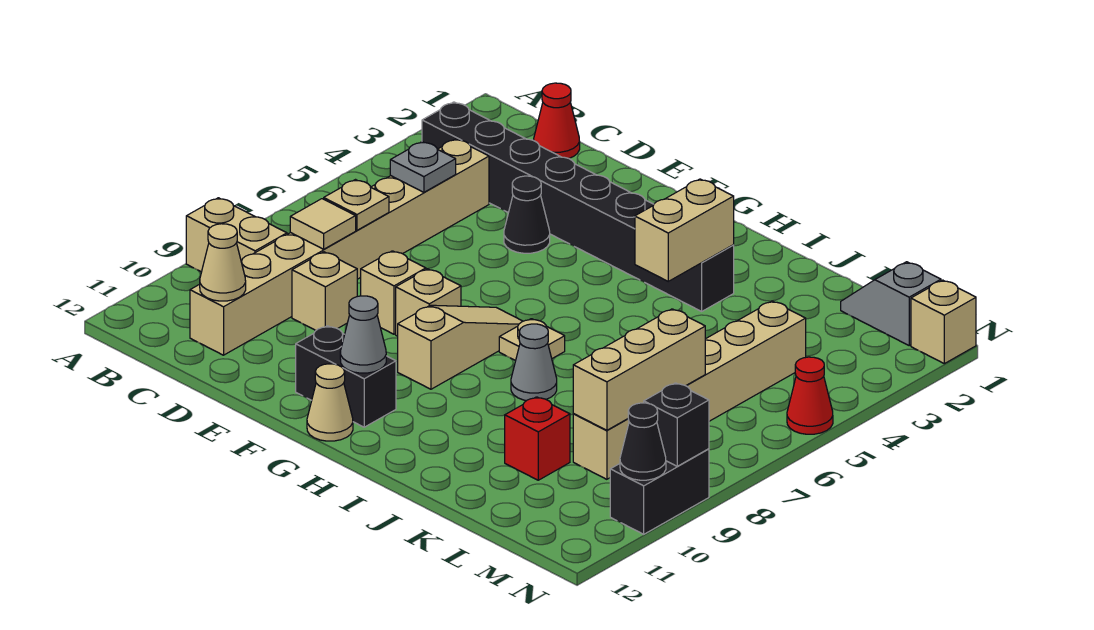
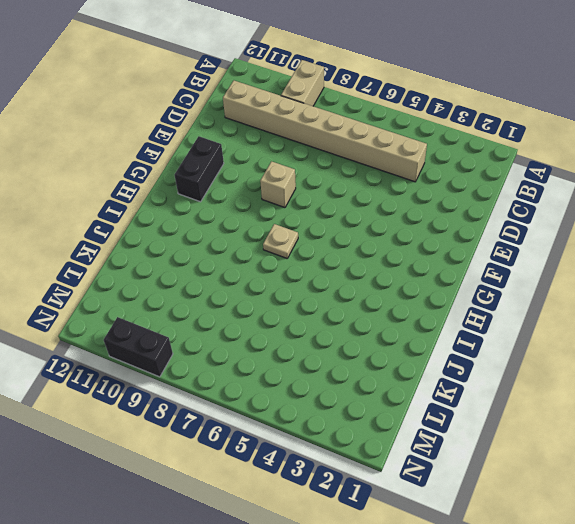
none -> black brick B3:I3 level 1
none -> red cone C1 level 1
none -> tan brick D9 level 1

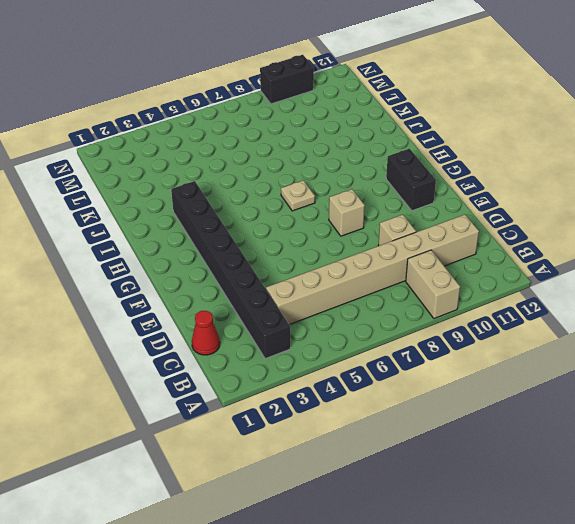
none -> black cone E4 level 1
none -> tan brick E8 level 1
none -> tan slope G7:G9 level 1 top 9

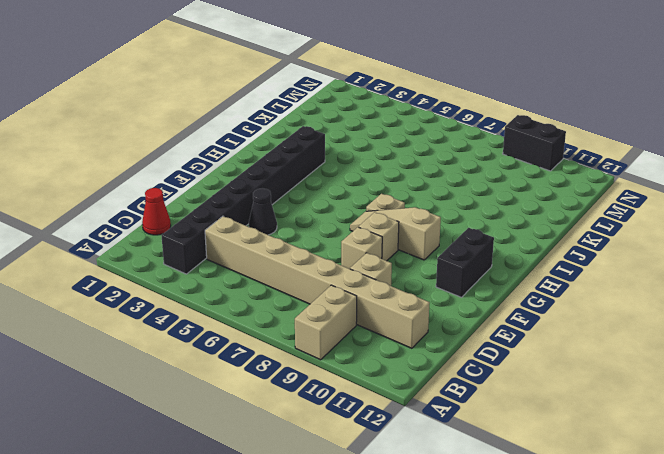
none -> tan cone G12 level 1
none -> grey cone I8 level 1
none -> red brick K10 level 1

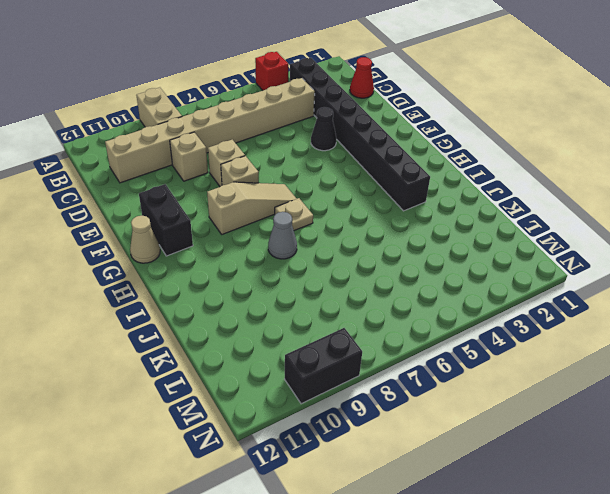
red brick A4 level 1 -> red brick K10 level 1
none -> grey slope L1:M1 level 1 top M
none -> tan brick L4:L9 level 1
none -> tan brick N1 level 1

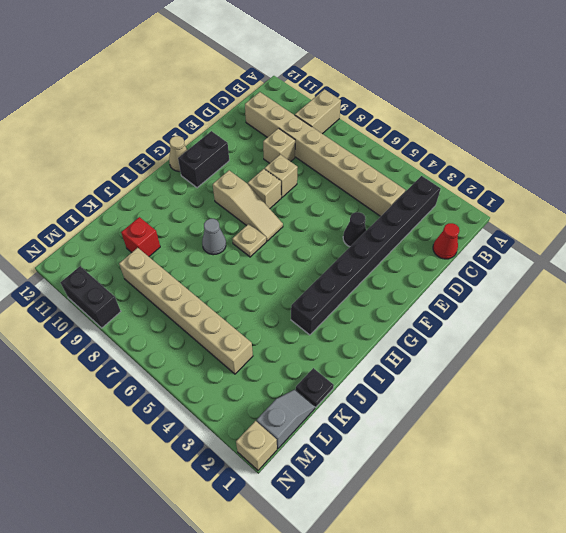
black plate K1 level 1 -> none
none -> red cone N5 level 1
none -> grey plate C5 level 2
none -> tan plate C7 level 2

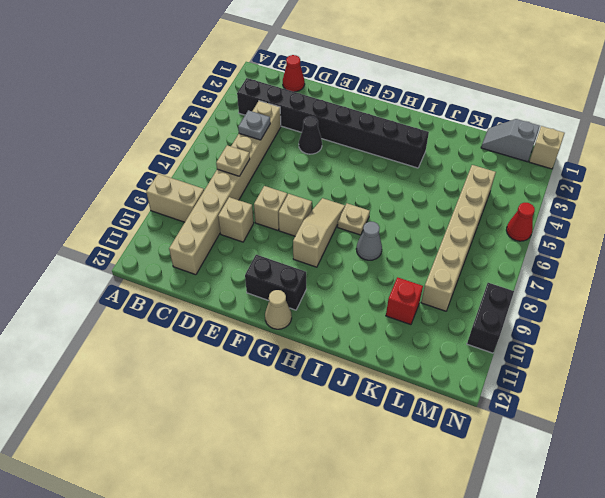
none -> tan tile C8 level 2
none -> tan cone C11 level 2
none -> grey cone G11 level 2

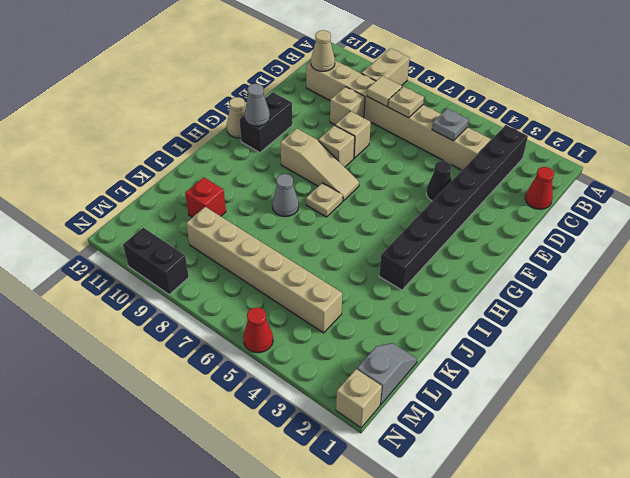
none -> tan brick I3:I4 level 2
none -> tan brick L7:L9 level 2
none -> black brick N9 level 2

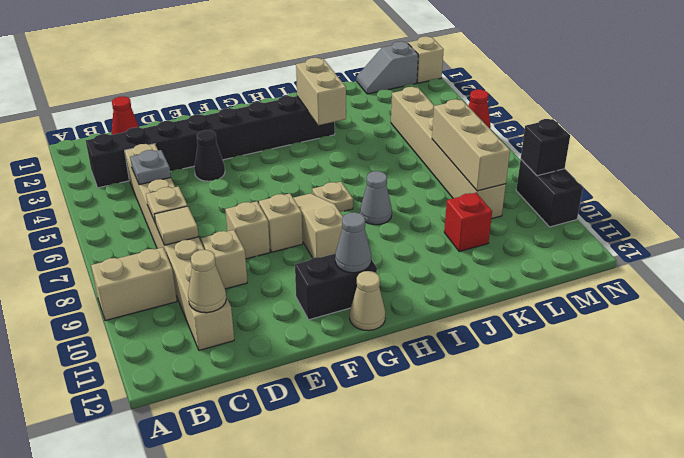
none -> black cone N10 level 2

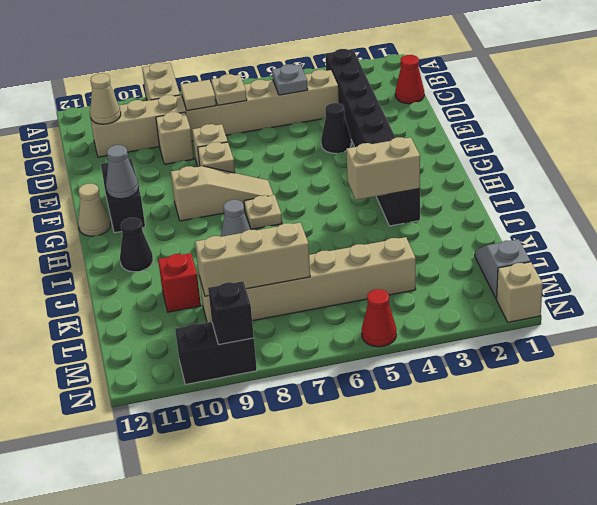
black cone I11 level 1 -> black cone N10 level 2

